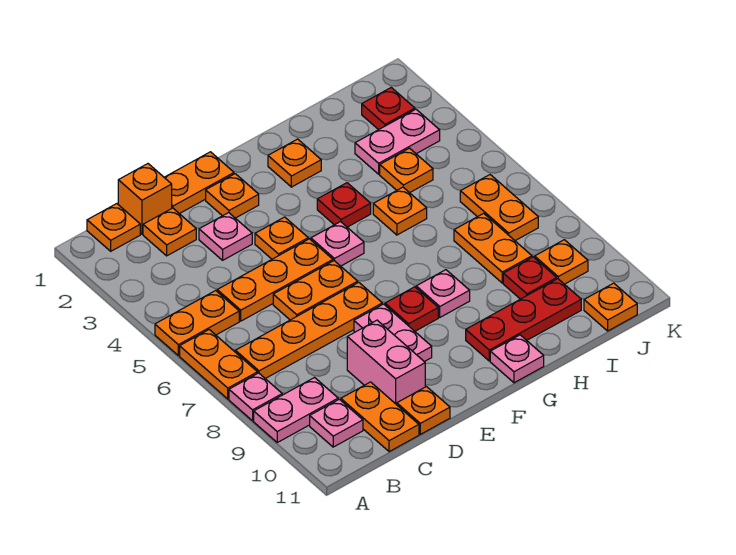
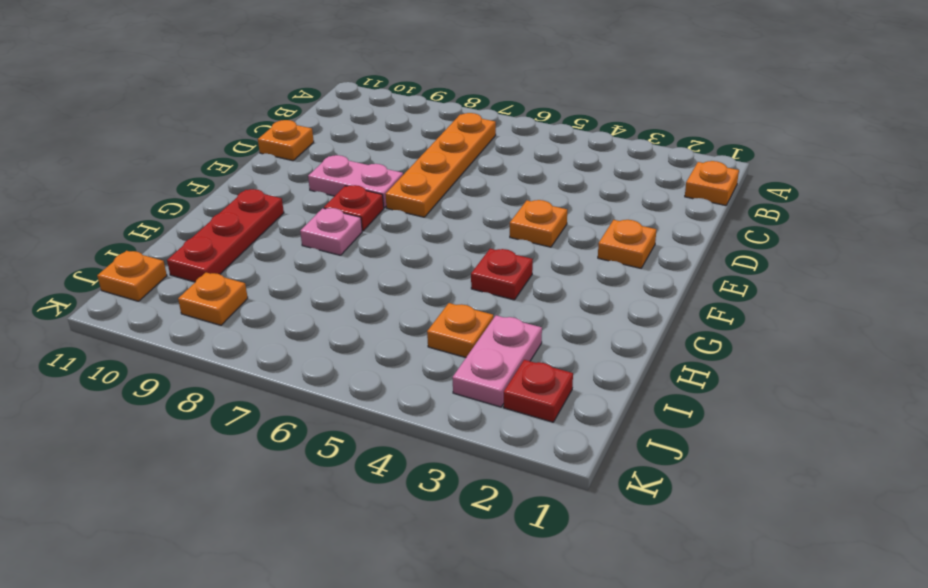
none -> orange plate A5:B5 level 1
none -> orange plate A6:A7 level 1
none -> pink plate A8 level 1
none -> pink plate A9:B9 level 1

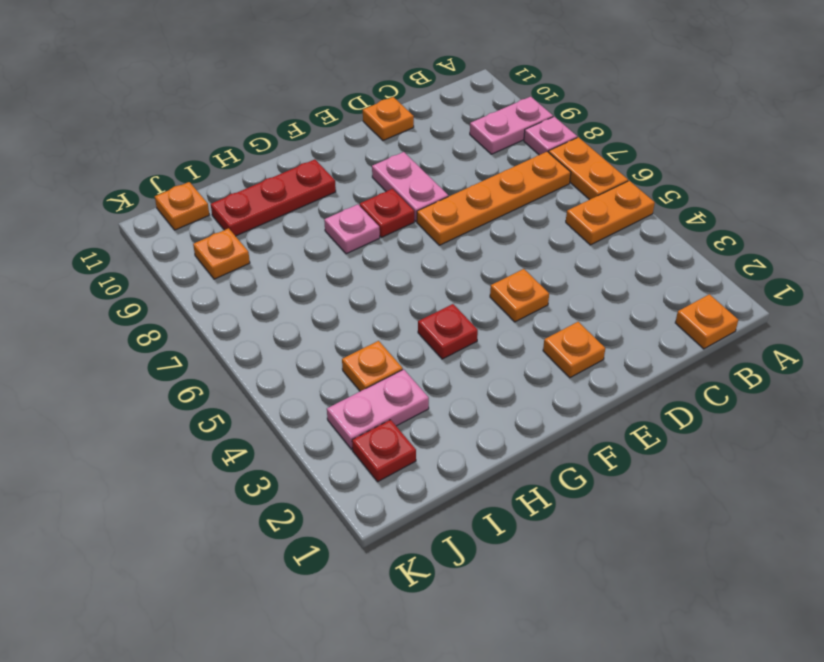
none -> pink plate B10 level 1
none -> orange brick C1 level 1
none -> orange plate C2 level 1
none -> orange plate C5:E5 level 1

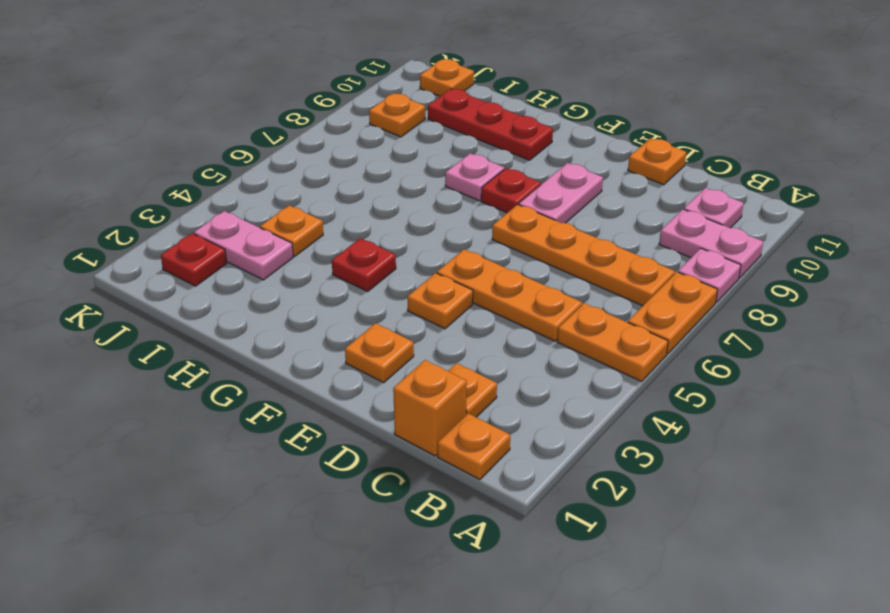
none -> orange plate C10:C11 level 1
none -> orange plate D1:E1 level 1
none -> pink plate D3 level 1
none -> orange plate D6:E6 level 1

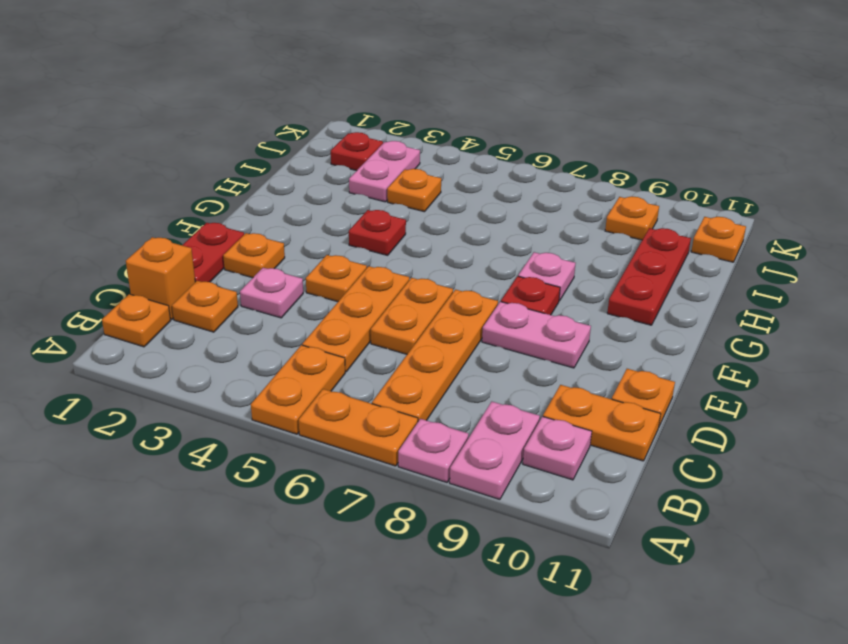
red plate D1:E1 level 1 -> orange plate D1:E1 level 1
none -> pink brick D9:D10 level 1
none -> pink plate F5 level 1
none -> orange plate G2 level 1
none -> pink plate G11 level 1

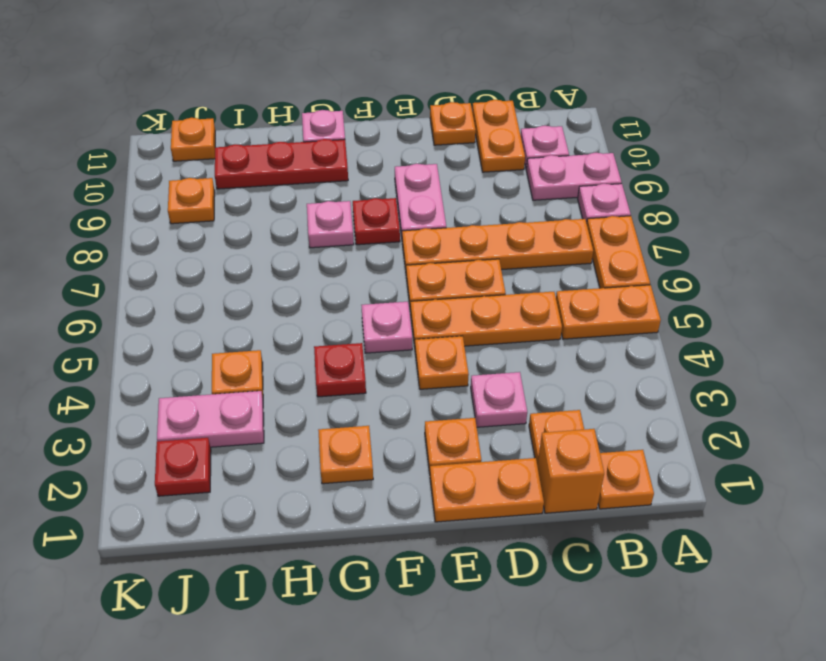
none -> pink brick D9:D10 level 1
none -> orange plate H5 level 1
none -> orange plate I7:I8 level 1
none -> red plate I9 level 1

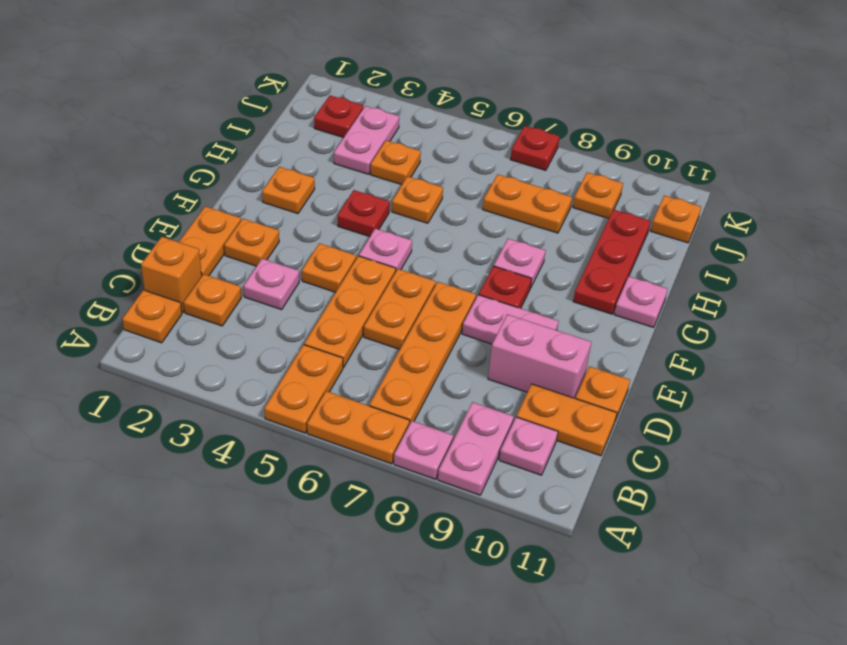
red plate K7 level 1 -> red plate I9 level 1
none -> orange plate J6:J7 level 1

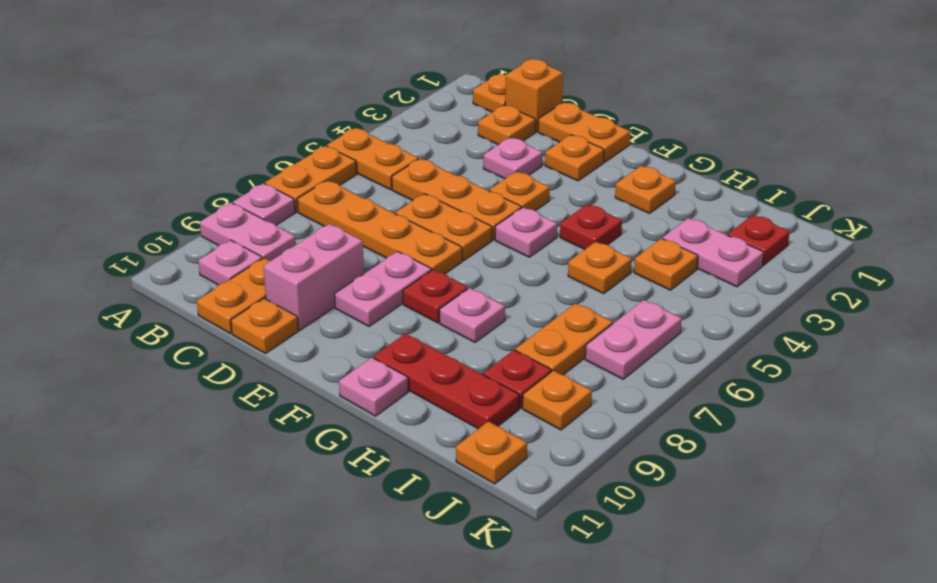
pink plate J6:J7 level 1 -> orange plate J6:J7 level 1

